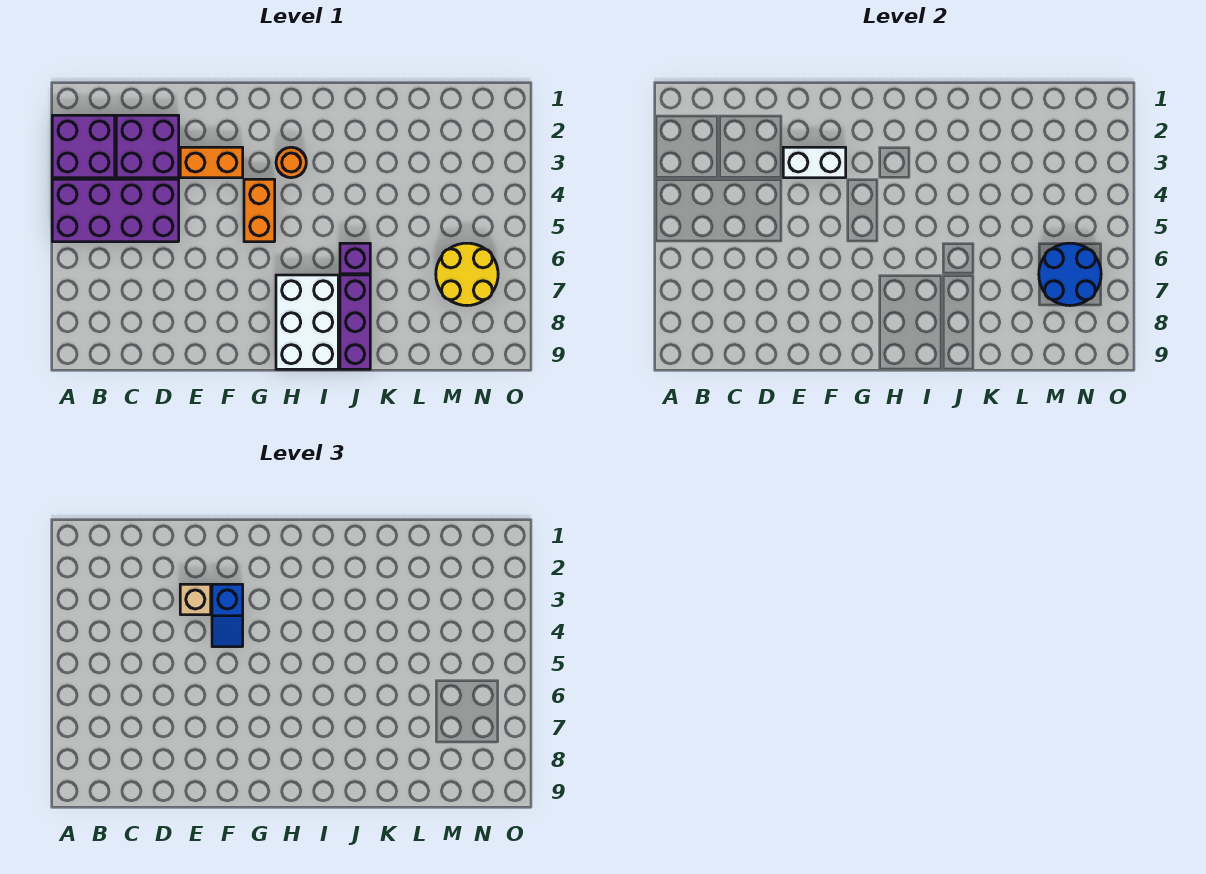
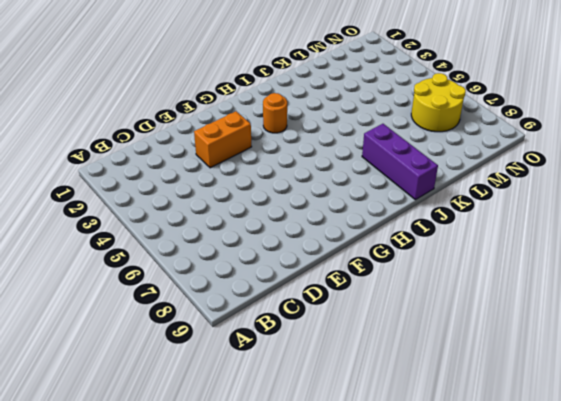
none -> purple brick A2:B3 level 1
none -> purple brick A4:D5 level 1
none -> purple brick C2:D3 level 1

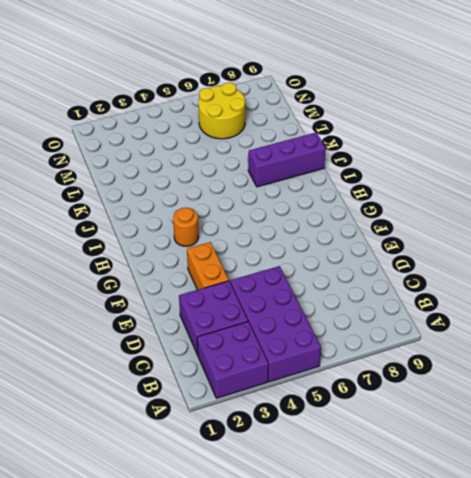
none -> orange brick G4:G5 level 1
none -> white brick H7:I9 level 1
none -> purple brick J6 level 1

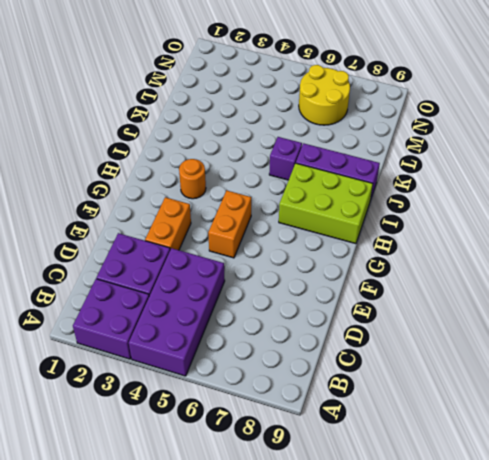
orange brick F5:G5 level 1 -> orange brick G4:G5 level 1
lime brick H7:I9 level 1 -> white brick H7:I9 level 1
none -> white brick E3:F3 level 2
none -> blue round brick M6:N7 level 2
none -> tan brick E3 level 3

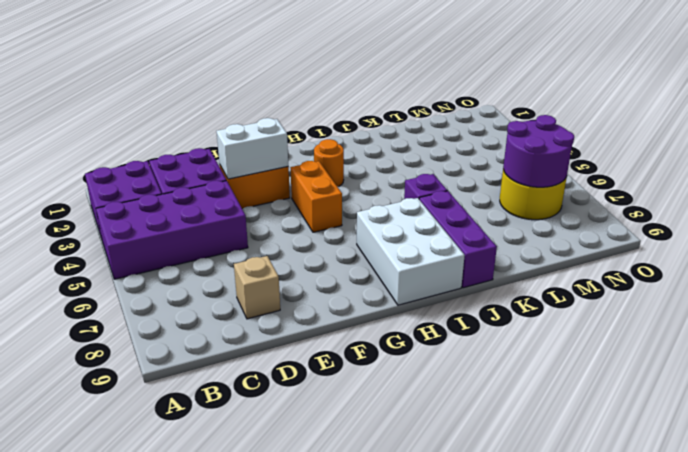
tan brick D8 level 1 -> tan brick E3 level 3
purple round brick M6:N7 level 2 -> blue round brick M6:N7 level 2
none -> blue slope F3:F4 level 3 top 3

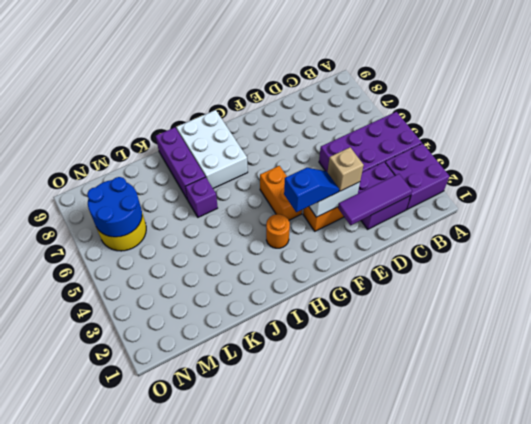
purple tile C2:E2 level 2 -> none
blue slope F3:G3 level 3 top G -> blue slope F3:F4 level 3 top 3

